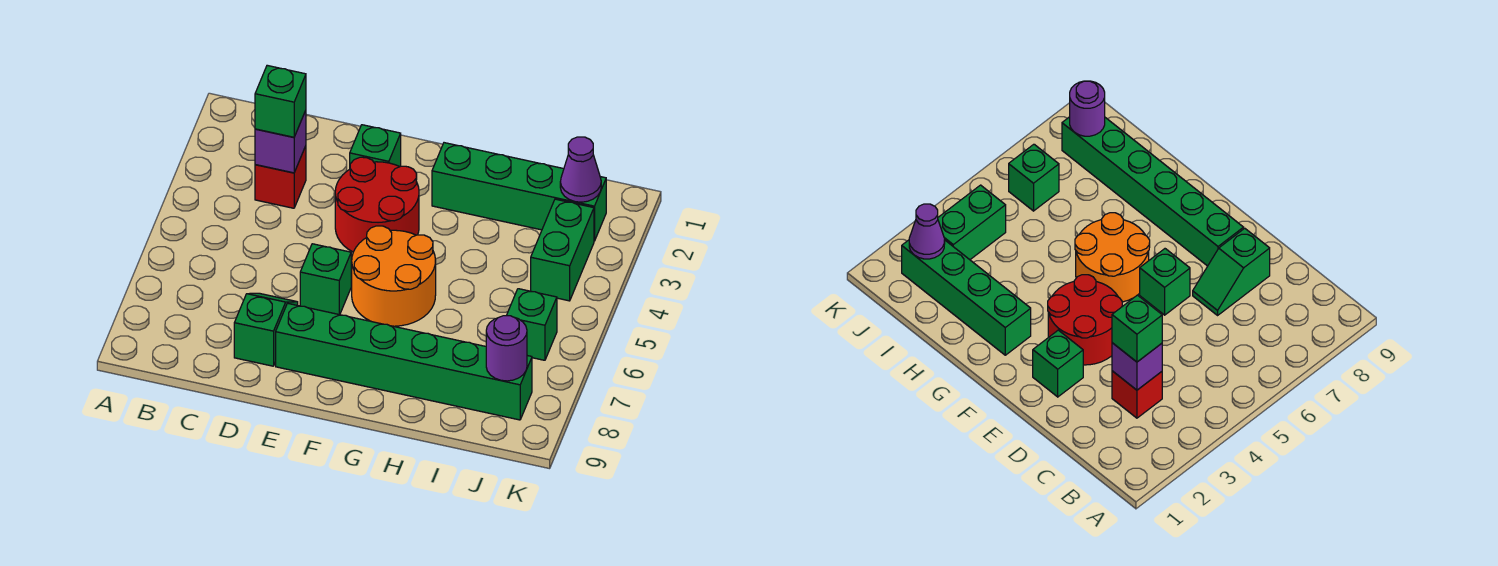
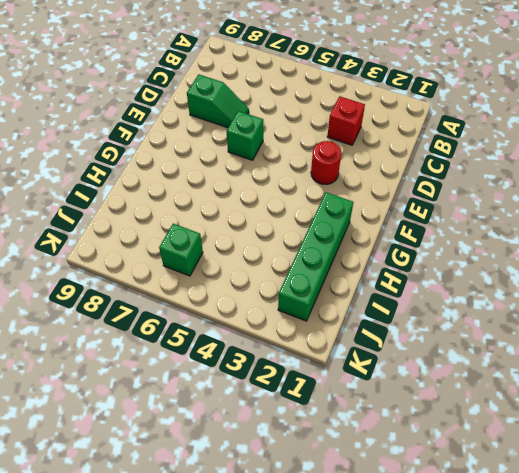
red round brick E3 level 1 -> red round brick E3:F4 level 1
none -> green brick E2 level 1
none -> green brick E8:J8 level 1
none -> orange round brick F5:G6 level 1

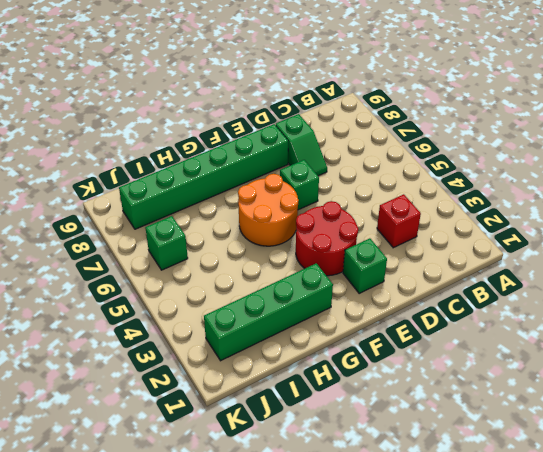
none -> green brick J3:J4 level 1
none -> purple brick C3 level 2
none -> purple cone J2 level 2

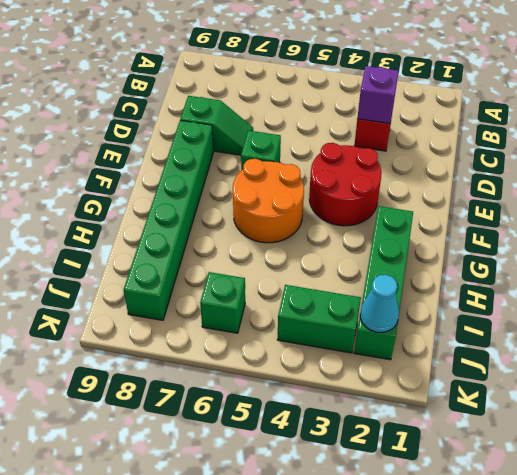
cyan cone J2 level 2 -> purple cone J2 level 2
none -> green brick E2 level 1
none -> purple round brick J8 level 2
none -> green brick C3 level 3

